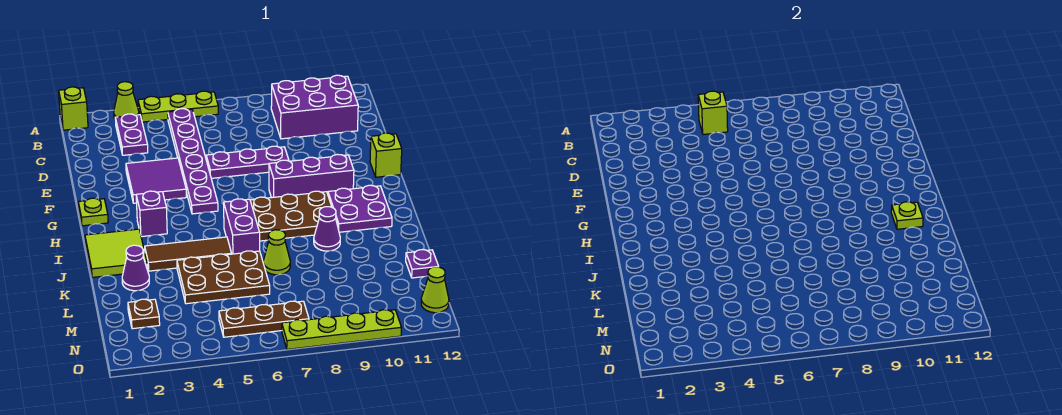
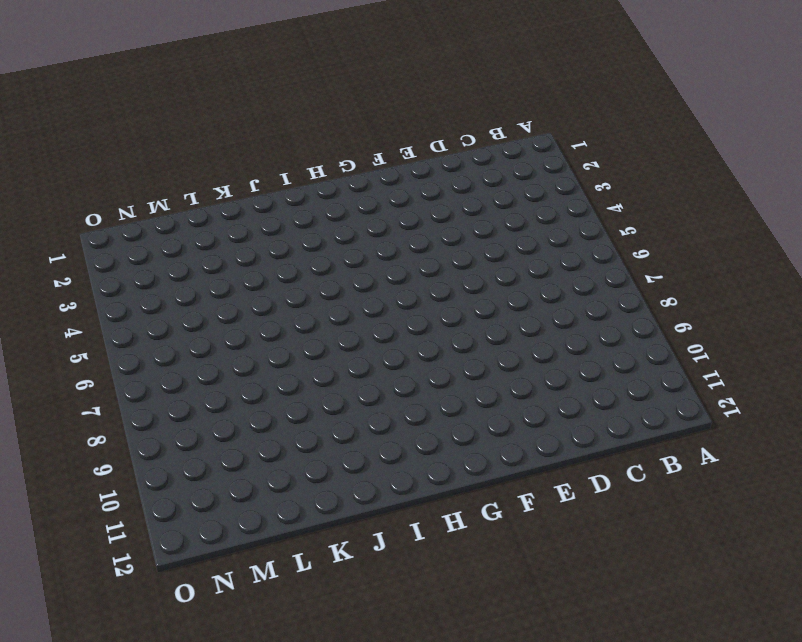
none -> lime brick A1 level 1
none -> lime cone A3 level 1
none -> lime plate A4:A6 level 1

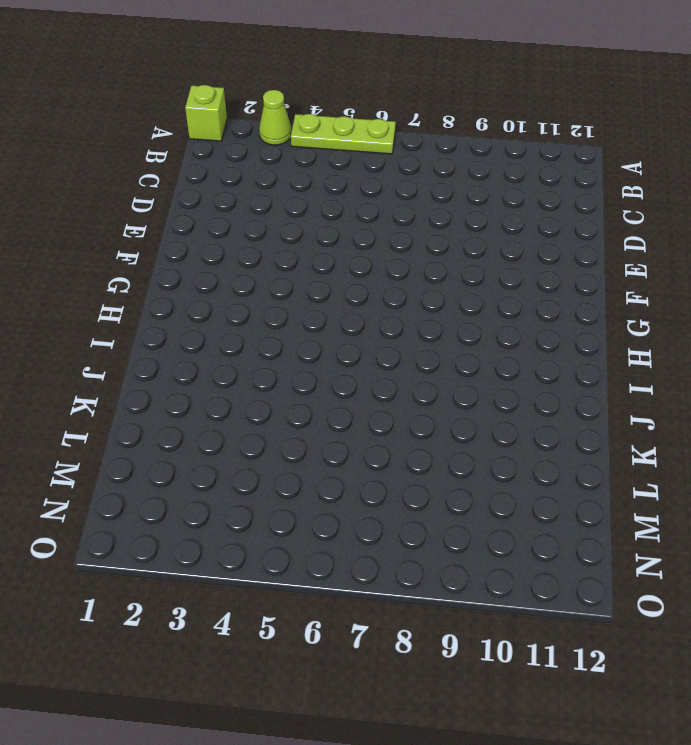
none -> purple plate B3:C3 level 1
none -> purple plate B5:G5 level 1
none -> purple brick B9:C11 level 1

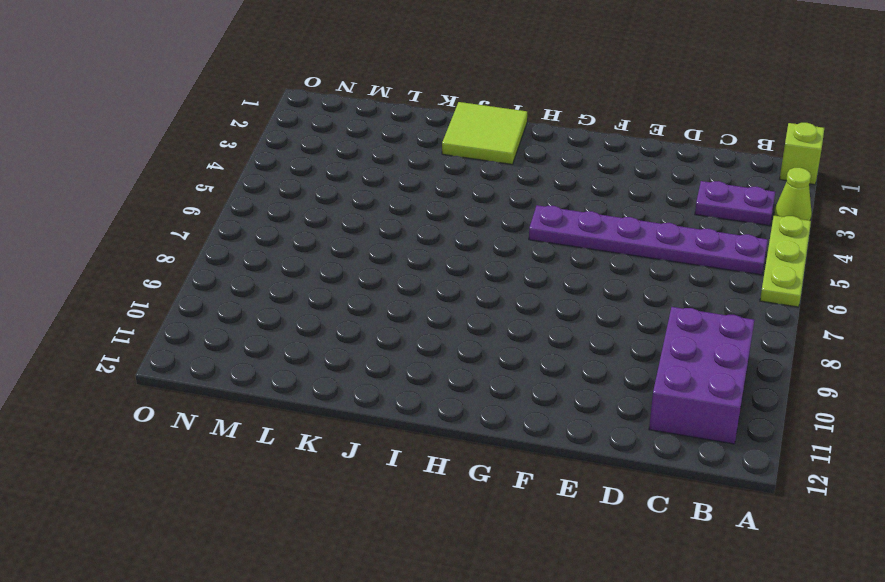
none -> purple tile E3:F4 level 1
none -> purple plate E6:E8 level 1
none -> lime brick F12 level 1

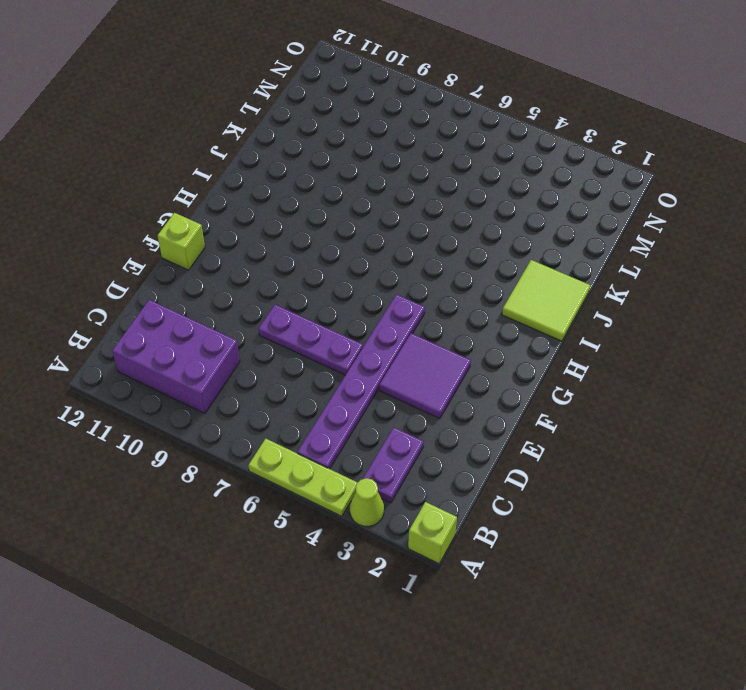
none -> lime plate G1 level 1
none -> purple brick G8:G10 level 1
none -> purple brick H3 level 1

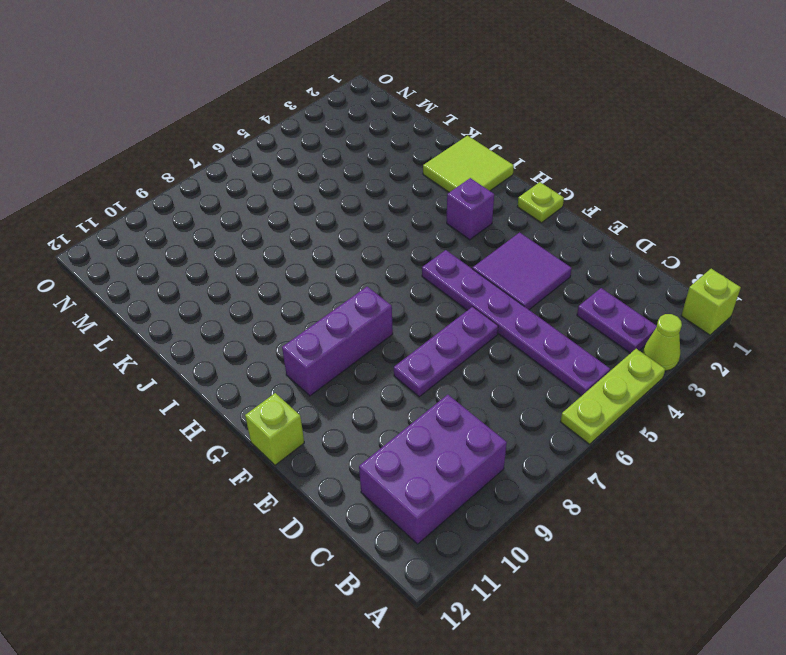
none -> brown plate H7:I9 level 1
none -> purple plate H10:I11 level 1
none -> purple brick I6:J6 level 1

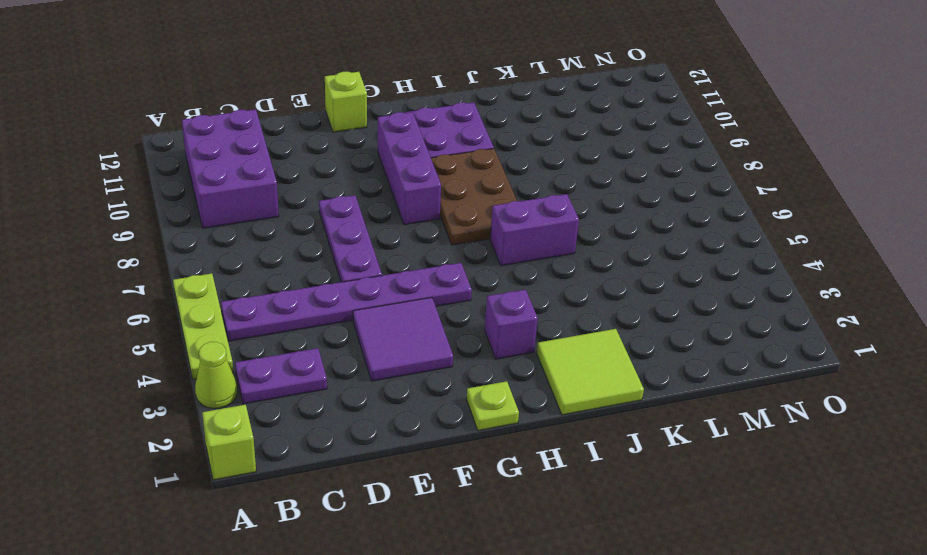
none -> brown tile J3:J5 level 1
none -> purple cone J9 level 1
none -> purple cone K2 level 1

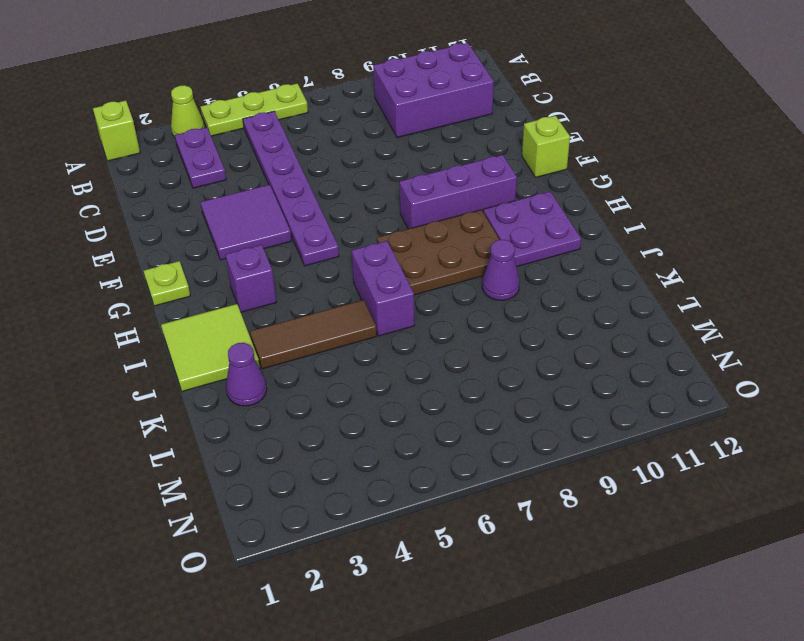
none -> purple plate E6:E8 level 1
none -> brown plate K4:L6 level 1
none -> lime cone K7 level 1

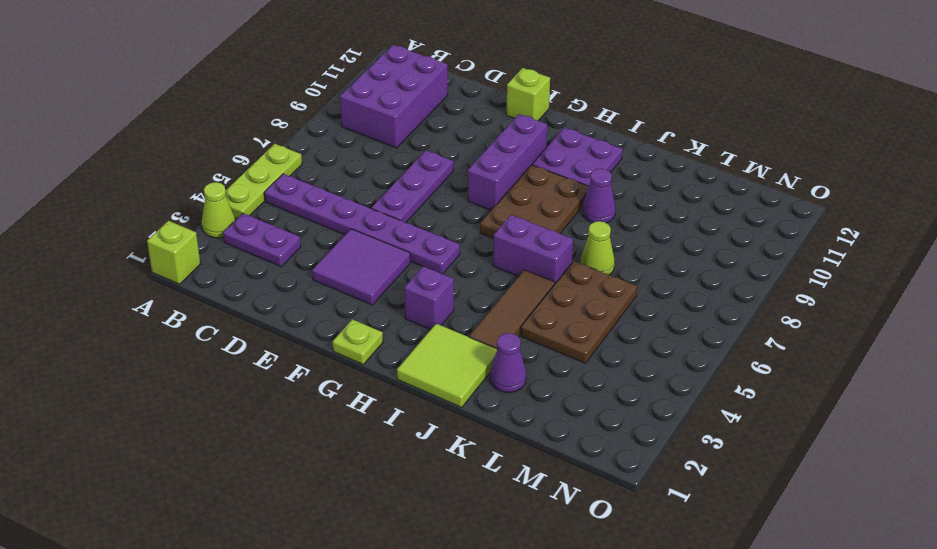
none -> purple plate L12 level 1
none -> brown plate M2 level 1
none -> brown plate N5:N7 level 1

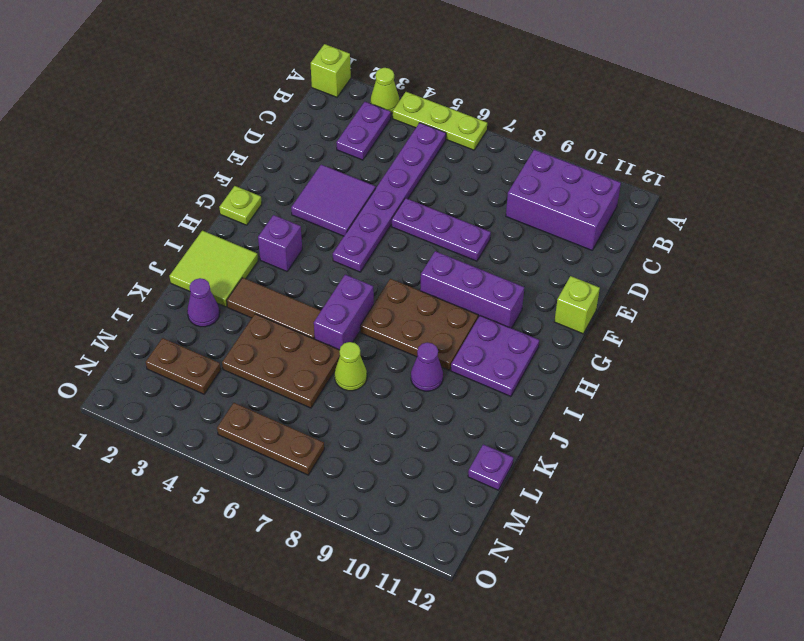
brown plate M2:M3 level 1 -> brown plate M2 level 1
none -> lime cone N12 level 1
none -> lime plate O7:O10 level 1
none -> lime brick B5 level 2

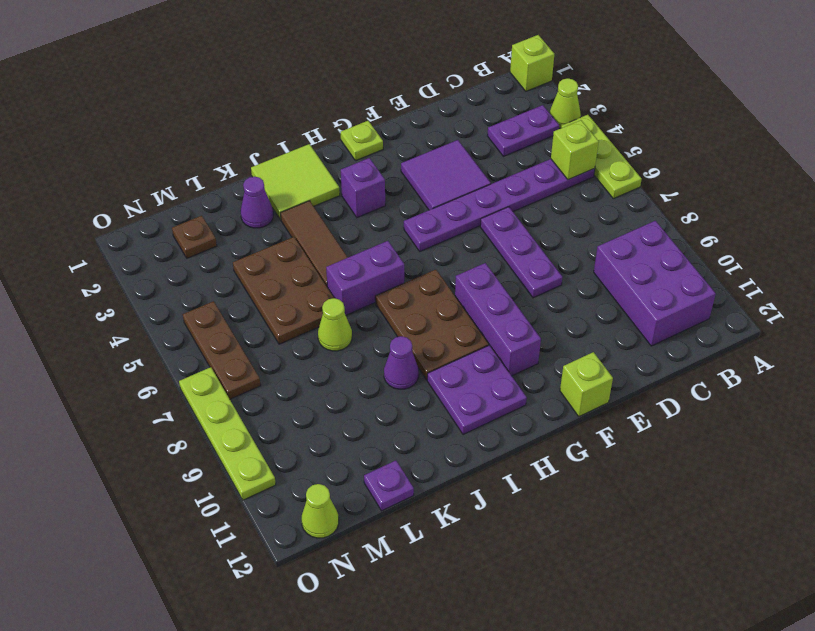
none -> lime plate I11 level 2

